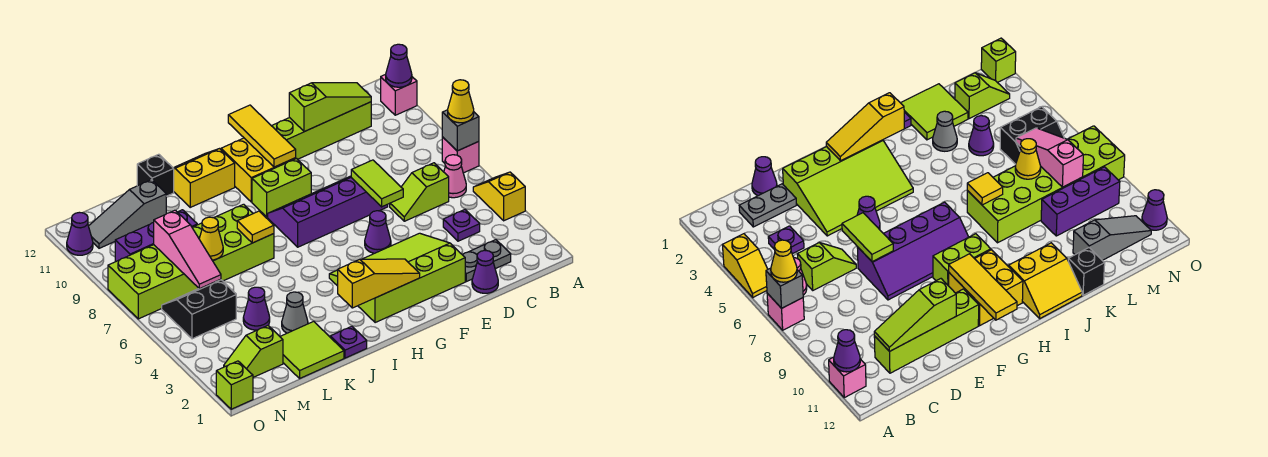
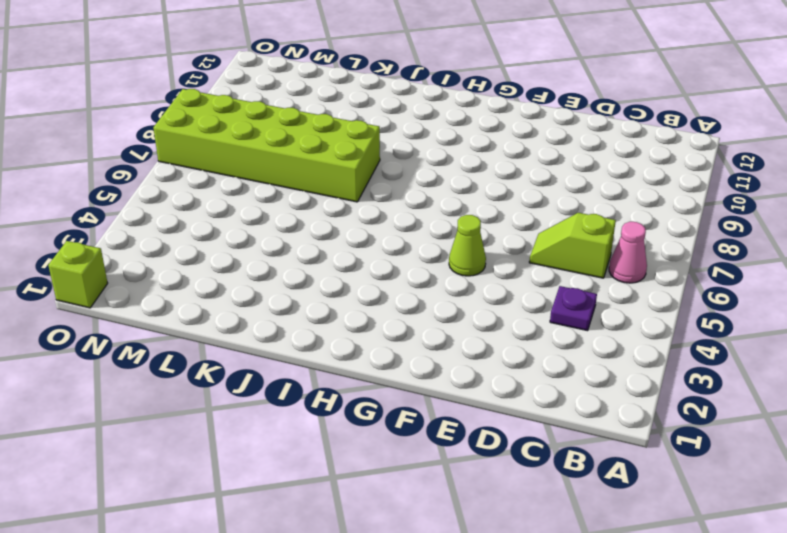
lime cone F5 level 1 -> purple cone F5 level 1
none -> yellow slope A4:A5 level 1 top 4
none -> pink brick A7 level 1
none -> pink brick A11 level 1
none -> grey plate C2:D2 level 1

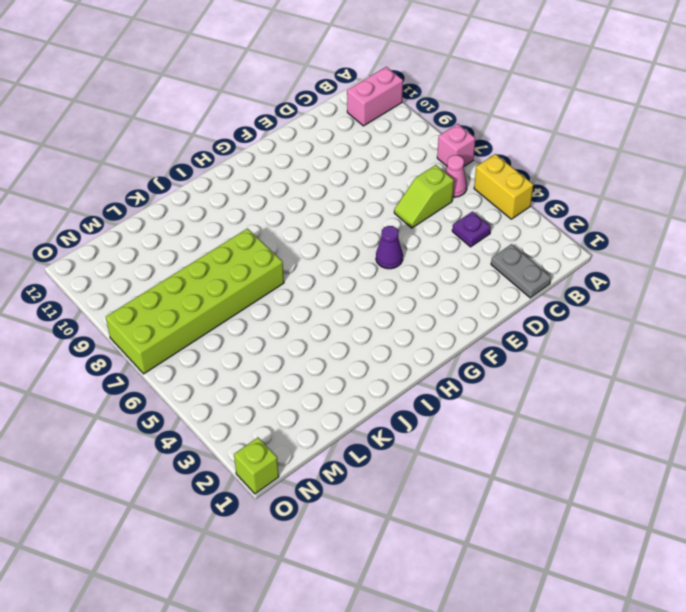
yellow brick A4:A5 level 1 -> yellow slope A4:A5 level 1 top 4
pink brick A11:B11 level 1 -> pink brick A11 level 1
grey plate C1:C2 level 1 -> grey plate C2:D2 level 1
none -> lime brick C11:F11 level 1
none -> purple cone D1 level 1
none -> lime slope E2:H4 level 1 top 2
none -> purple slope E7:H8 level 1 top 7

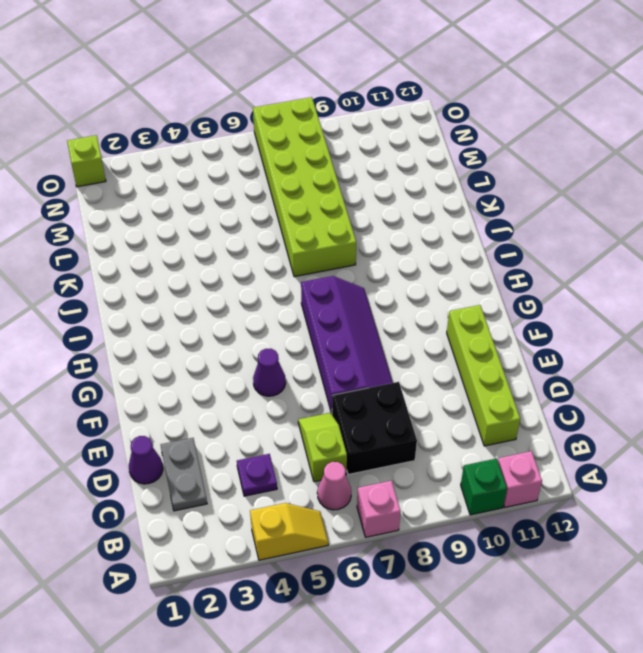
green brick A10 level 1 -> none
black brick C7:D8 level 1 -> none
none -> lime slope E2:H4 level 1 top 2
none -> lime brick G9:H9 level 1
none -> yellow brick G10:H11 level 1
none -> yellow slope I11:J12 level 1 top 11

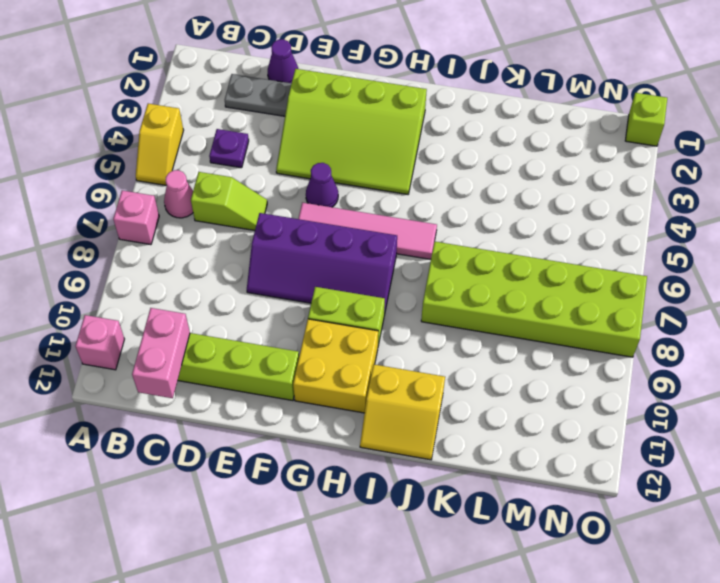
pink brick C11:C12 level 2 -> lime slope C11:E11 level 2 top E
pink tile F6:I6 level 1 -> none
none -> purple plate J1 level 1
none -> lime tile K1:L2 level 1
none -> grey cone K3 level 1
none -> black brick K12 level 1

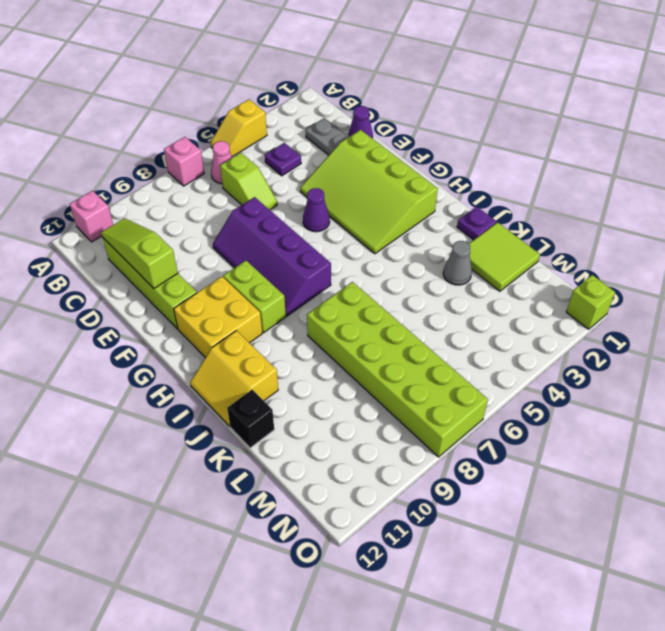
none -> purple cone L4 level 1
none -> purple brick L9:N9 level 1
none -> grey slope L11:N11 level 1 top L
none -> lime slope M2:N2 level 1 top M

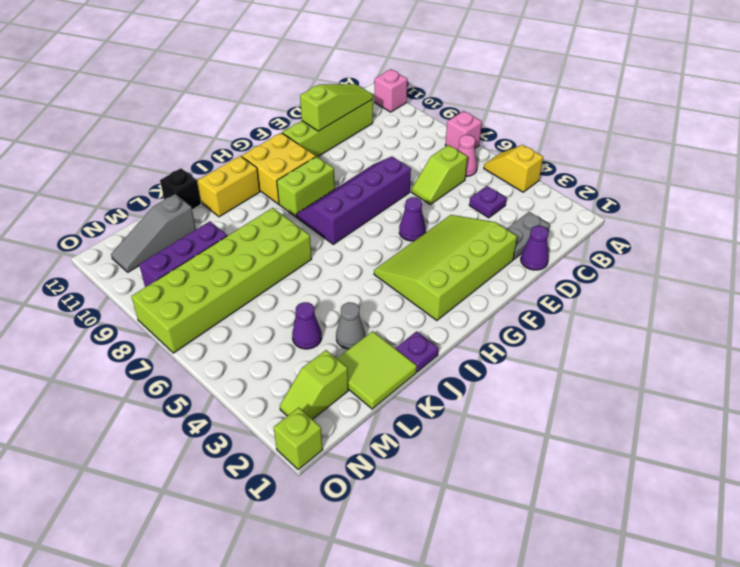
none -> black slope M5:N6 level 1 top 5
none -> purple cone O11 level 1
none -> grey brick A7 level 2
none -> purple cone A11 level 2

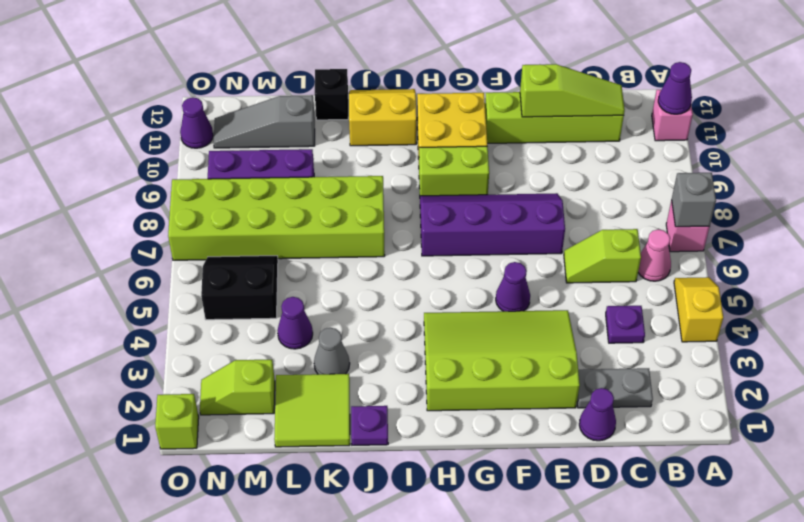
none -> lime tile E6:E7 level 2
none -> yellow slope G2:I2 level 2 top I
none -> yellow tile G10:G12 level 2
none -> yellow tile J7 level 2

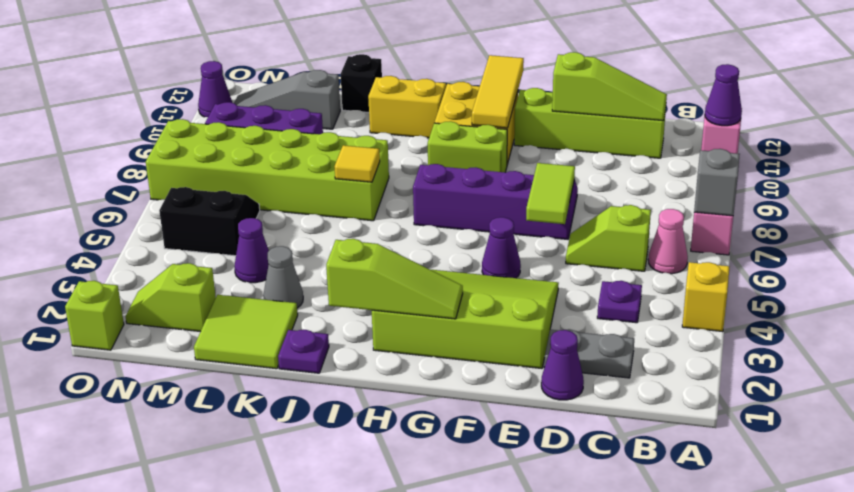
lime slope G2:I2 level 2 top I -> yellow slope G2:I2 level 2 top I
none -> yellow cone L7 level 2
none -> pink slope M6:M8 level 2 top 8
none -> yellow cone A7 level 3

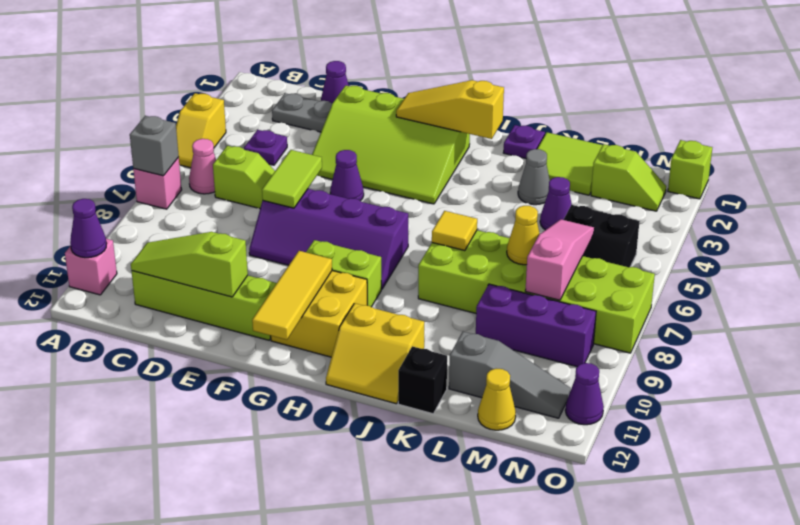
yellow cone M12 level 1 -> yellow cone A7 level 3

